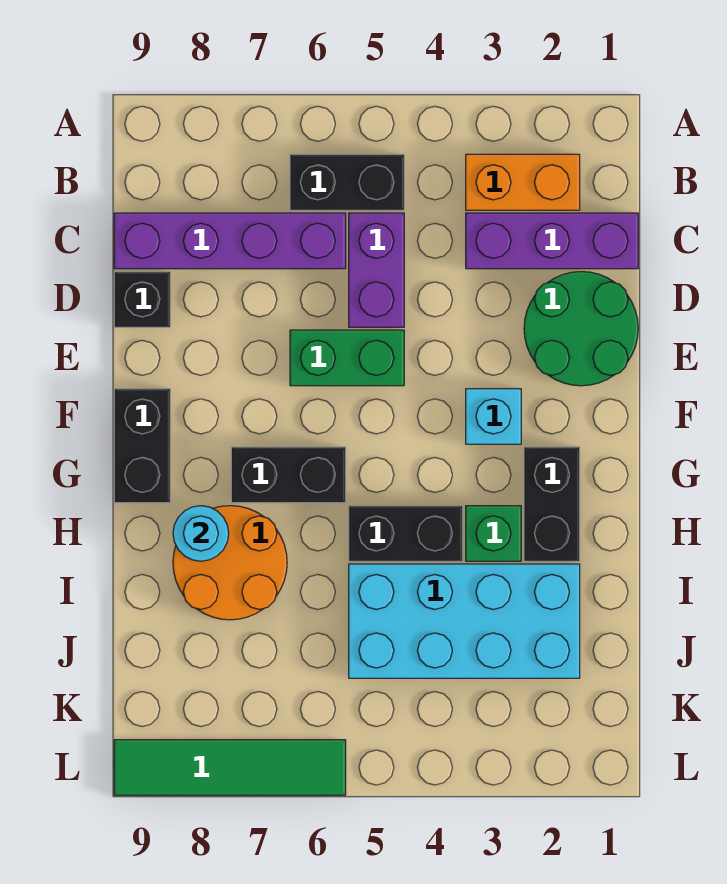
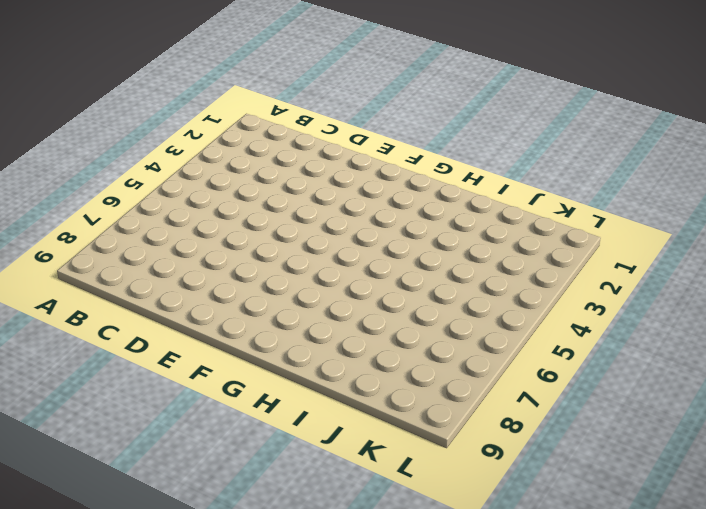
none -> orange brick B2:B3 level 1
none -> black brick B5:B6 level 1
none -> purple brick C1:C3 level 1

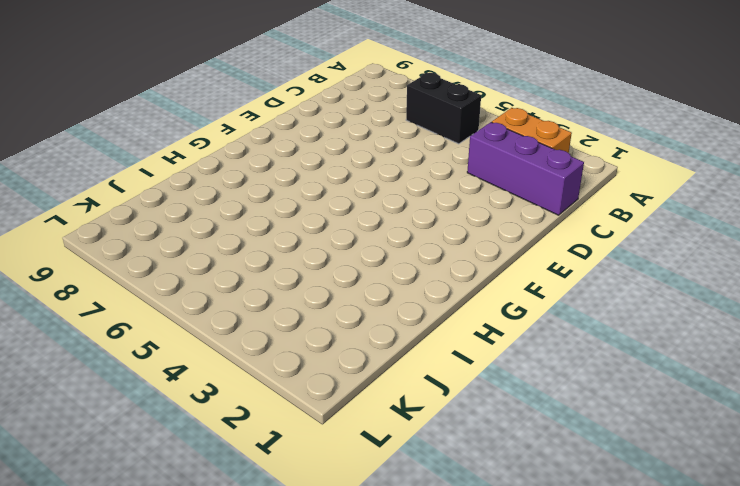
none -> purple brick C5:D5 level 1
none -> purple brick C6:C9 level 1
none -> green round brick D1:E2 level 1

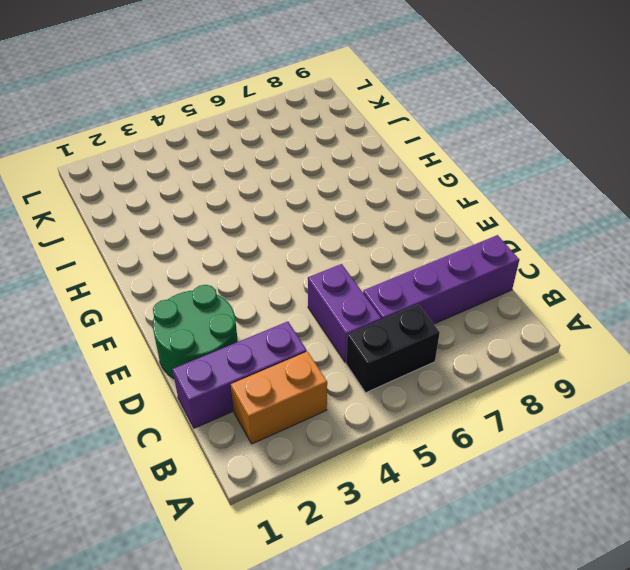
none -> black brick D9 level 1
none -> green brick E5:E6 level 1
none -> cyan brick F3 level 1

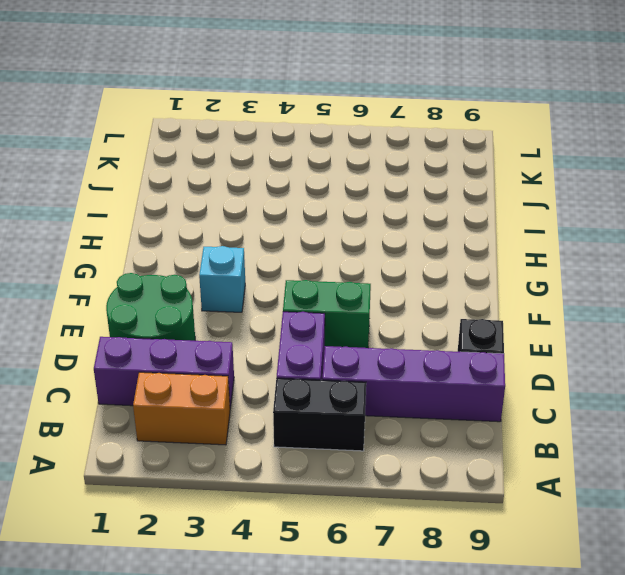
none -> black brick F9:G9 level 1
none -> black brick G2:H2 level 1
none -> black brick G6:G7 level 1

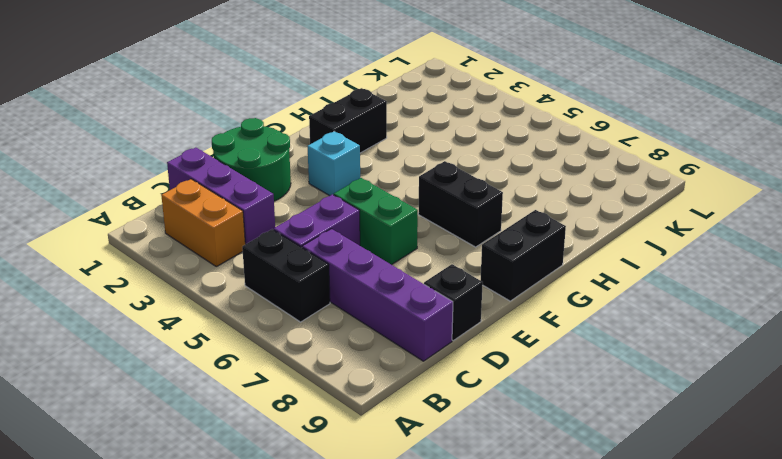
none -> green brick H3 level 1
none -> black brick H4:H5 level 1
none -> orange round brick H7:I8 level 1

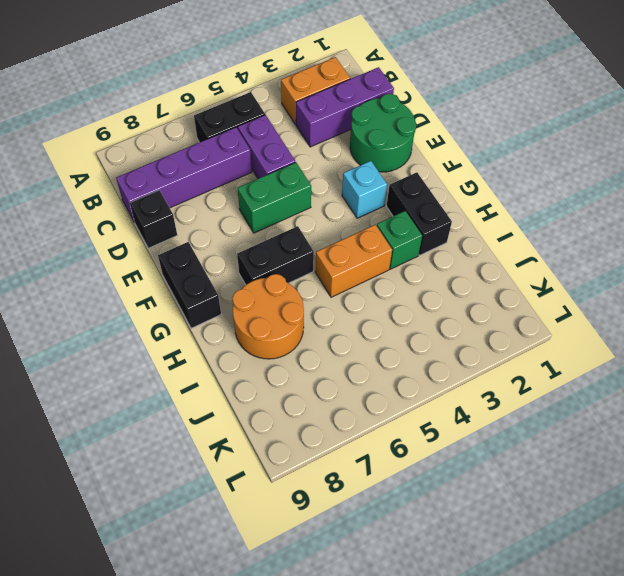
orange brick H4:H5 level 1 -> black brick H4:H5 level 1
none -> cyan brick I2:J5 level 1
none -> green tile L6:L9 level 1
none -> cyan round brick H8 level 2

